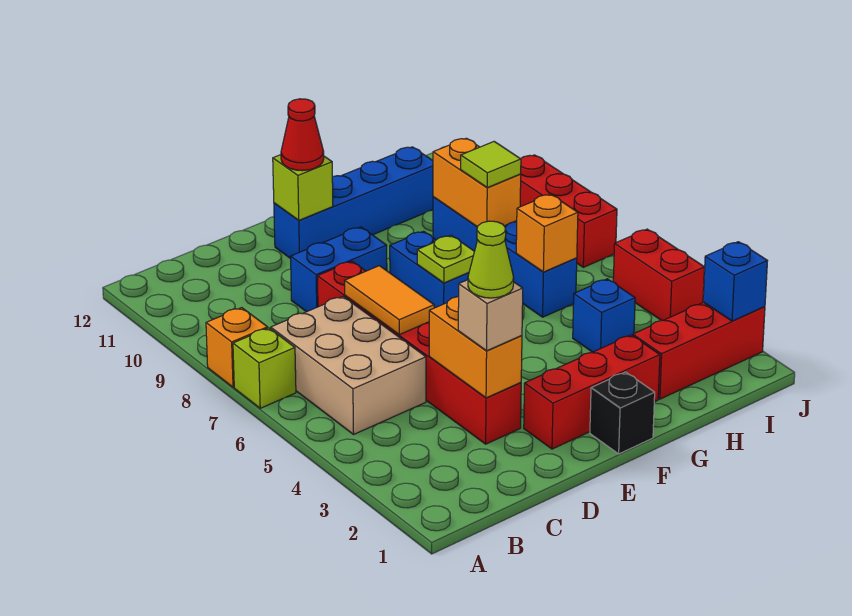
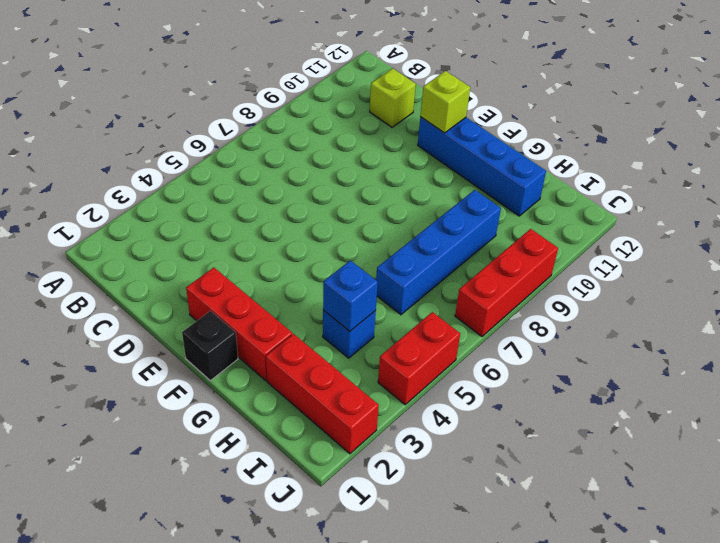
lime brick C11 level 1 -> lime brick A7 level 1
blue brick H4 level 2 -> blue brick J2 level 2
none -> orange brick A8 level 1
none -> tan brick B5:C7 level 1
none -> red brick D3:D8 level 1

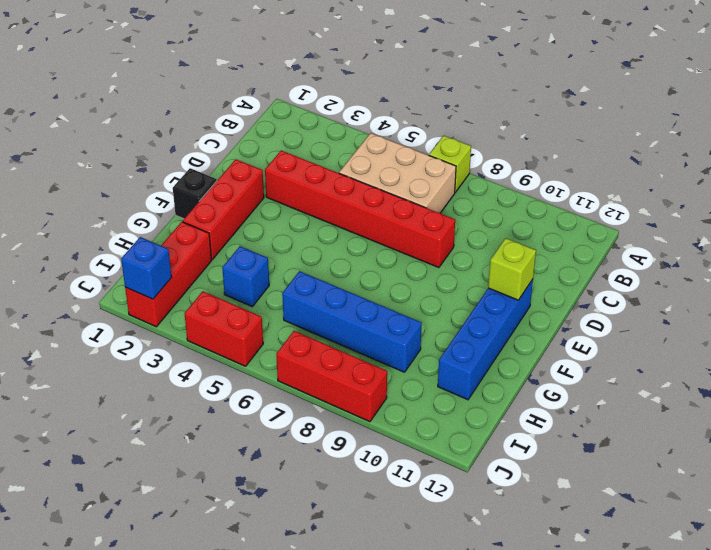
none -> orange brick A8 level 1
none -> blue brick D9:E9 level 1
none -> blue brick F7:F8 level 1

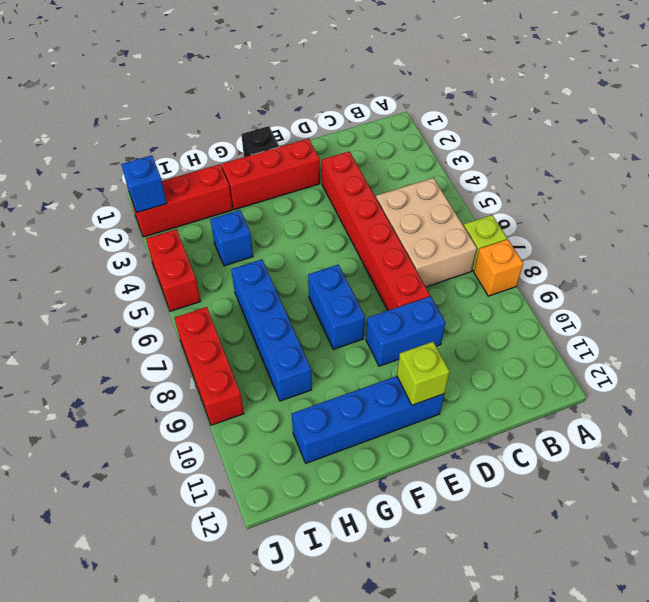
none -> orange brick D3:D4 level 2
none -> orange tile D6:D7 level 2
none -> lime plate F7 level 2

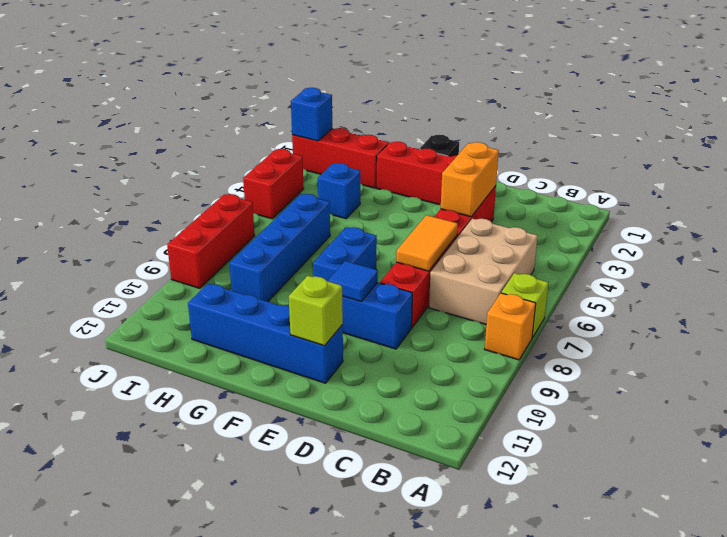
blue tile E9 level 2 -> none
none -> lime plate F7 level 2
none -> orange brick H6 level 2
none -> orange brick H8:H9 level 2

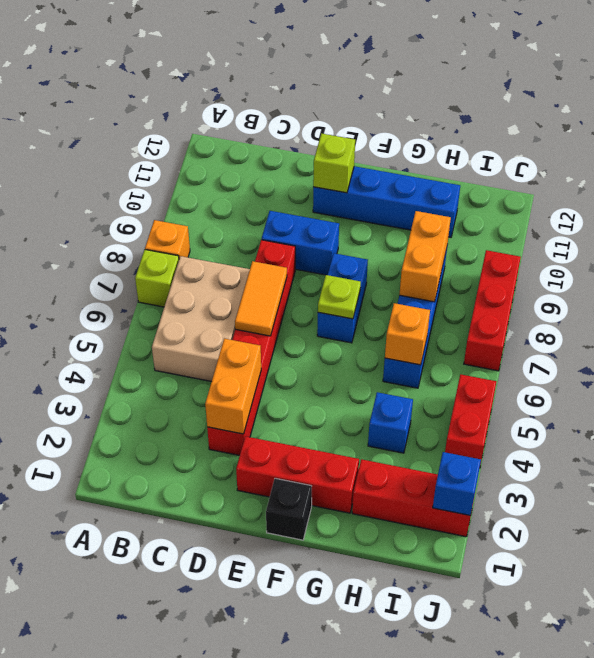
none -> tan brick D3 level 3
none -> red cone E11 level 3
none -> lime tile H8 level 3

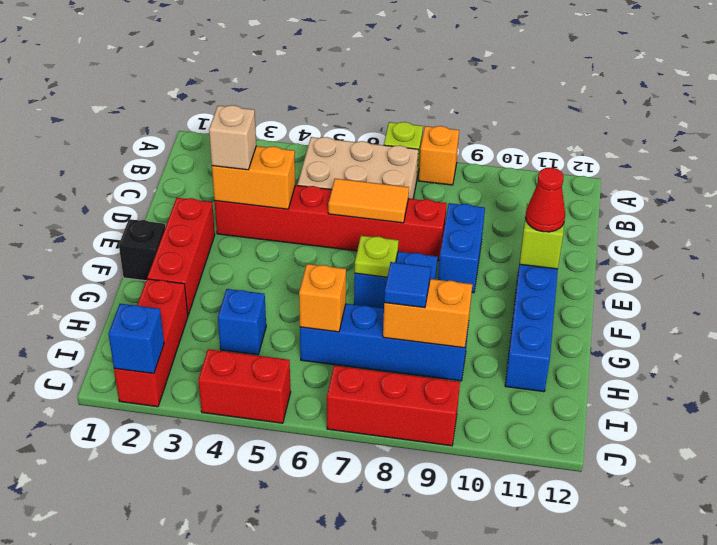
blue tile H8 level 3 -> lime tile H8 level 3
none -> lime cone D3 level 4

